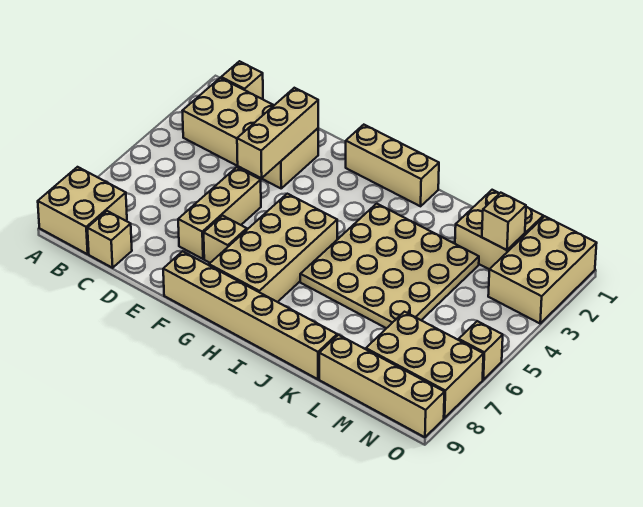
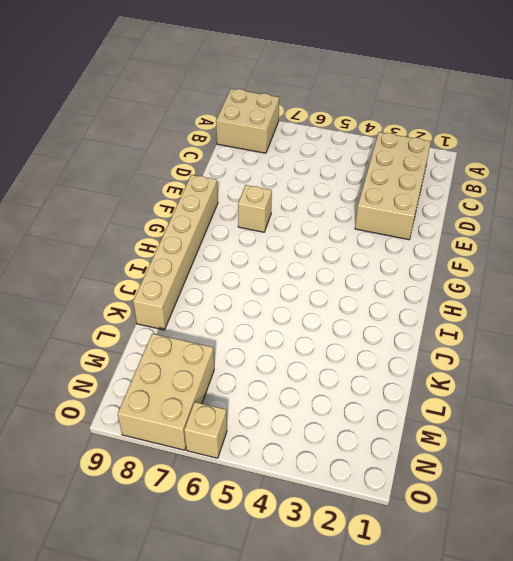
none -> tan brick B1 level 1
none -> tan brick C9 level 1
none -> tan brick E5:E7 level 1

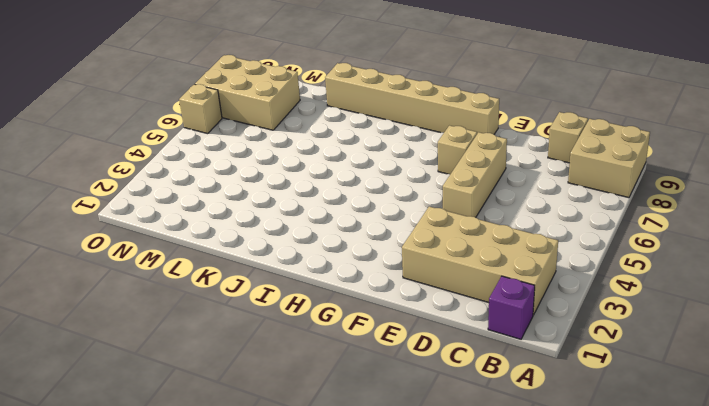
purple brick B1 level 1 -> tan brick B1 level 1
none -> tan brick G1:I1 level 1
none -> tan brick G5:H8 level 1
none -> tan plate I3:L6 level 1

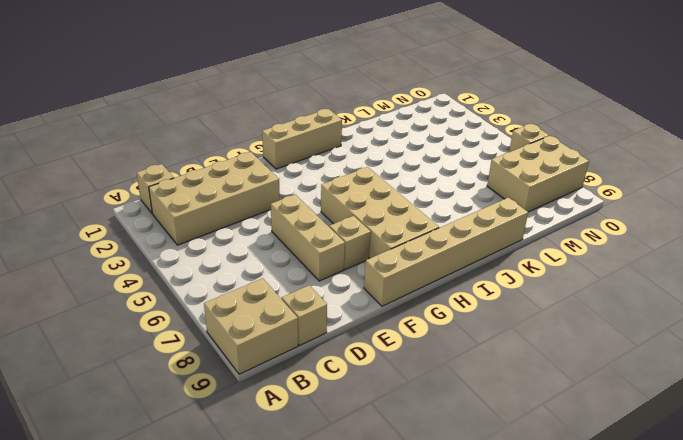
none -> tan plate I3:L6 level 1
none -> tan brick L1:M2 level 1
none -> tan brick L9:O9 level 1

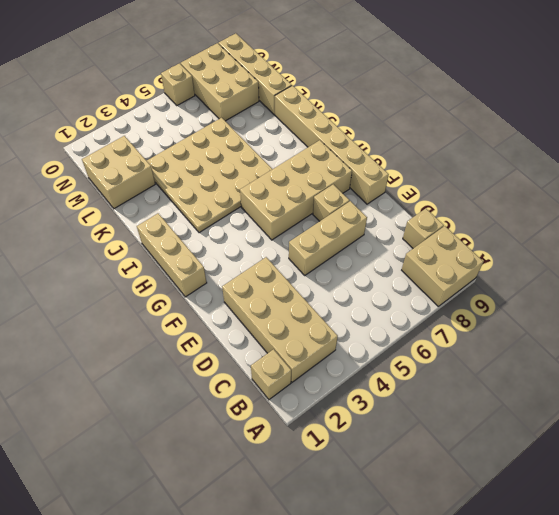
none -> tan brick N1:O3 level 1
none -> tan brick E2:E4 level 2
none -> tan brick M2 level 2

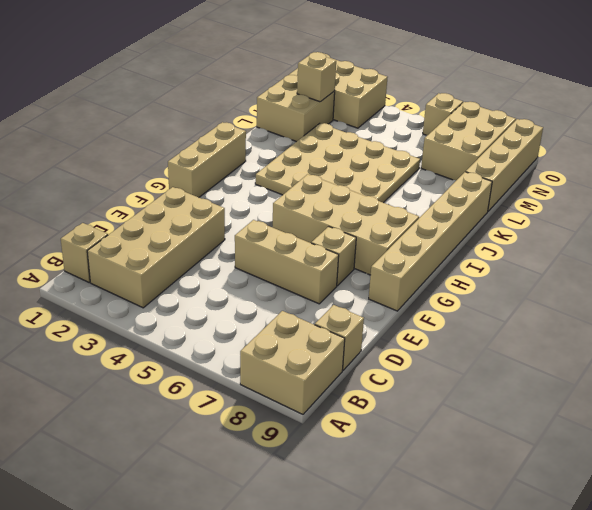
none -> tan brick E2:E4 level 2

